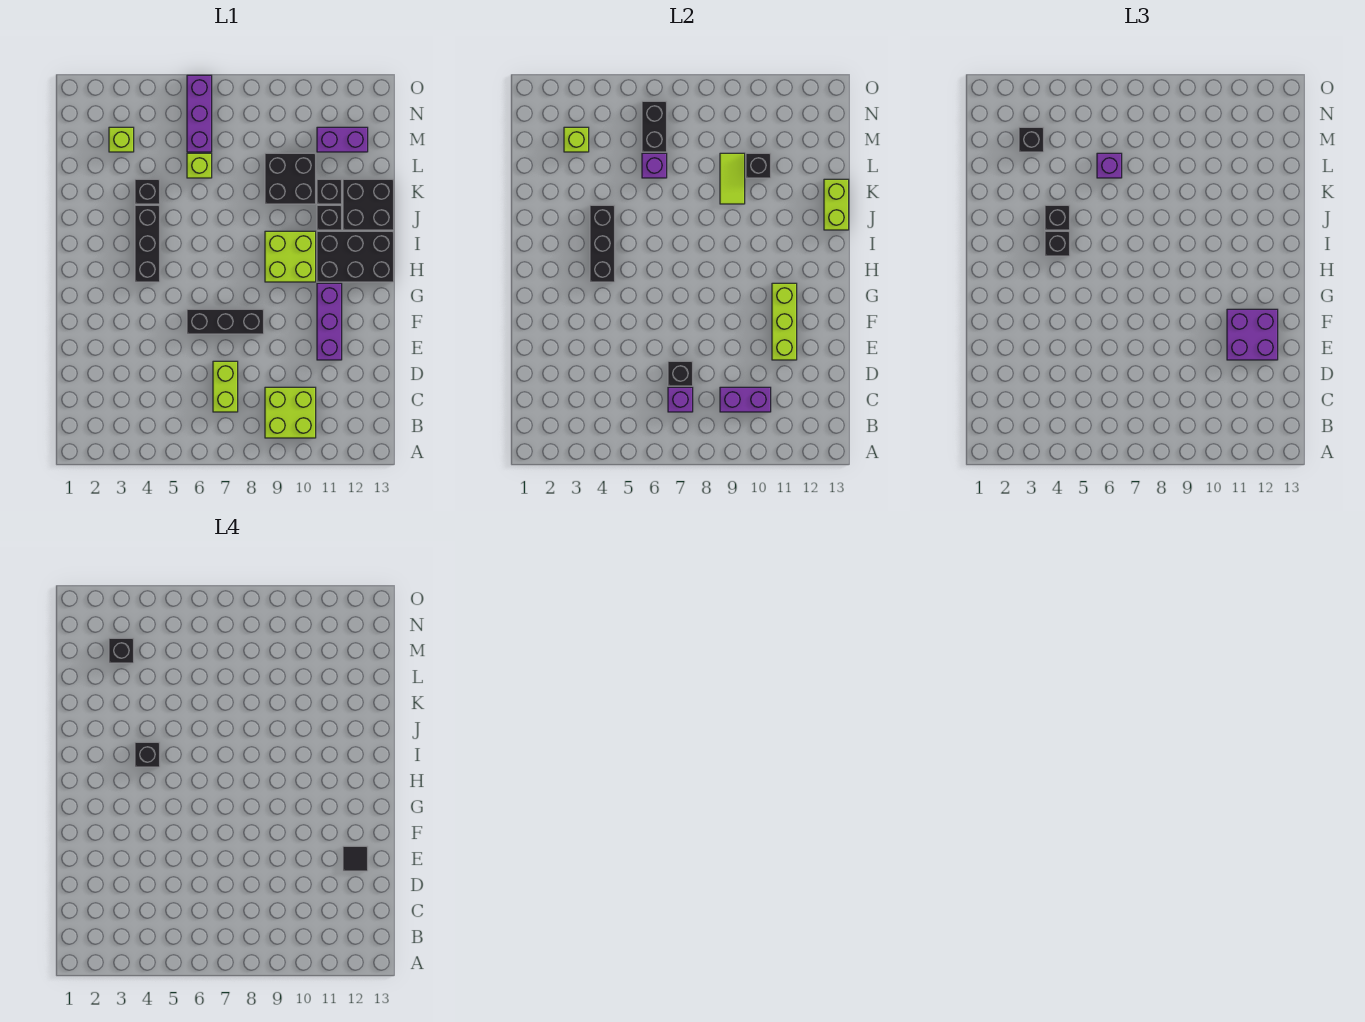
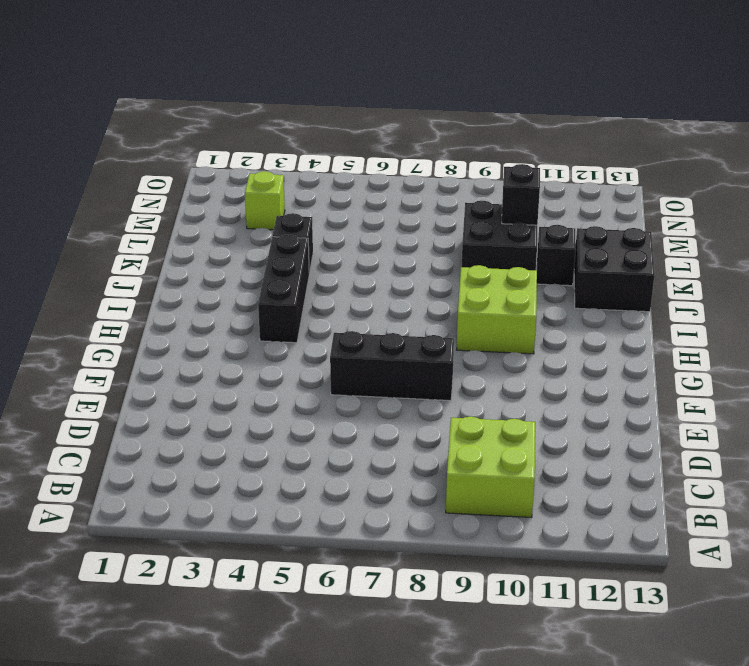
none -> lime brick C7:D7 level 1
none -> purple brick E11:G11 level 1
none -> black brick H11:I13 level 1
none -> black brick J11 level 1

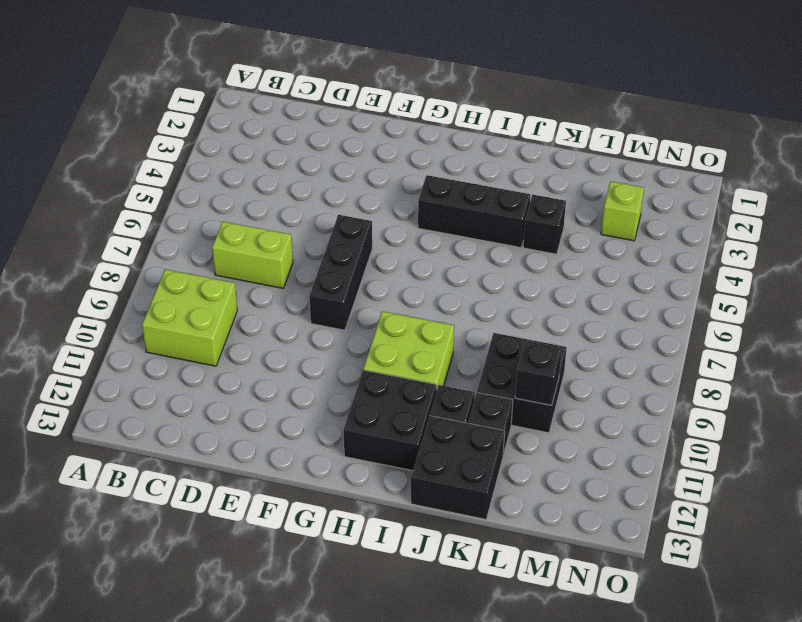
black brick H11:I12 level 1 -> black brick H11:I13 level 1
none -> purple brick E11:G11 level 1
none -> lime brick L6 level 1
none -> purple brick M6:O6 level 1
none -> purple brick M11:M12 level 1

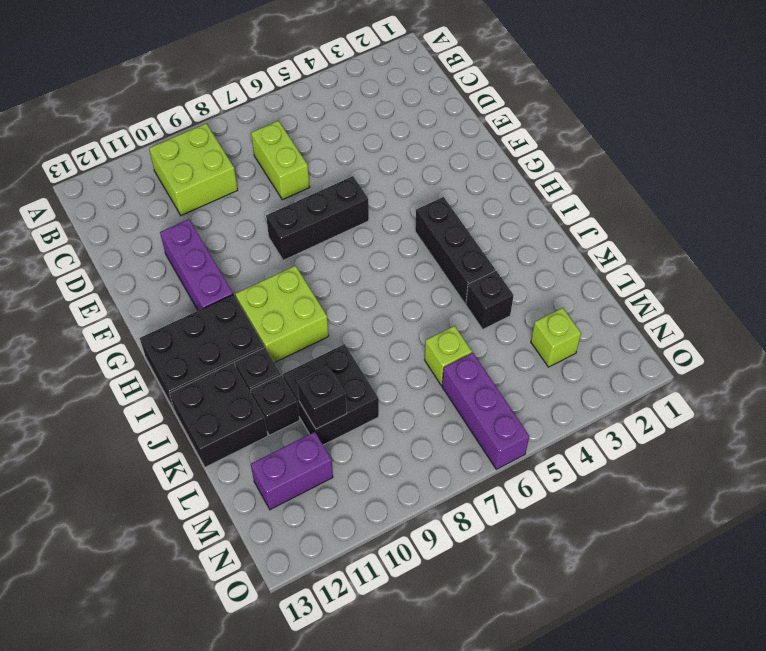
none -> purple brick C7 level 2
none -> purple brick C9:C10 level 2
none -> black brick D7 level 2
none -> lime brick E11:G11 level 2

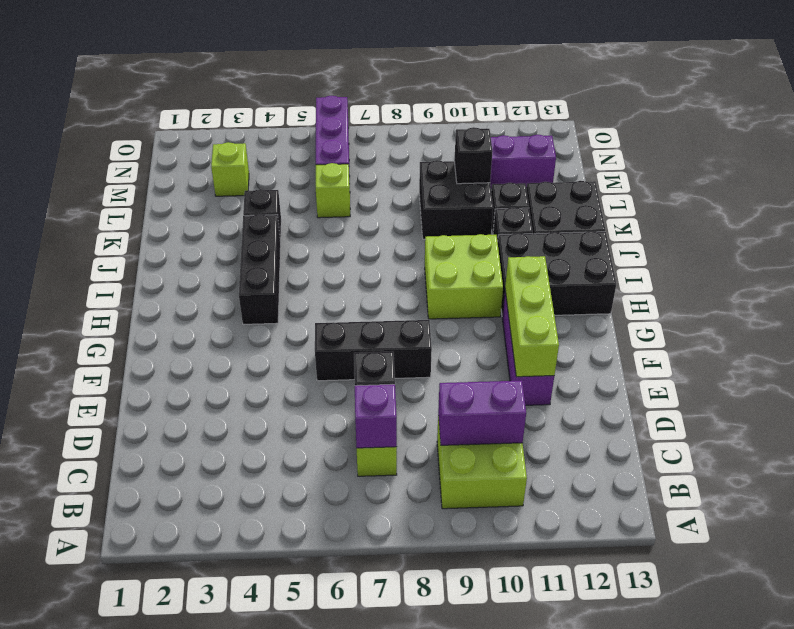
none -> black brick H4:J4 level 2
none -> lime brick J13:K13 level 2
none -> lime tile K9:L9 level 2
none -> purple brick L6 level 2

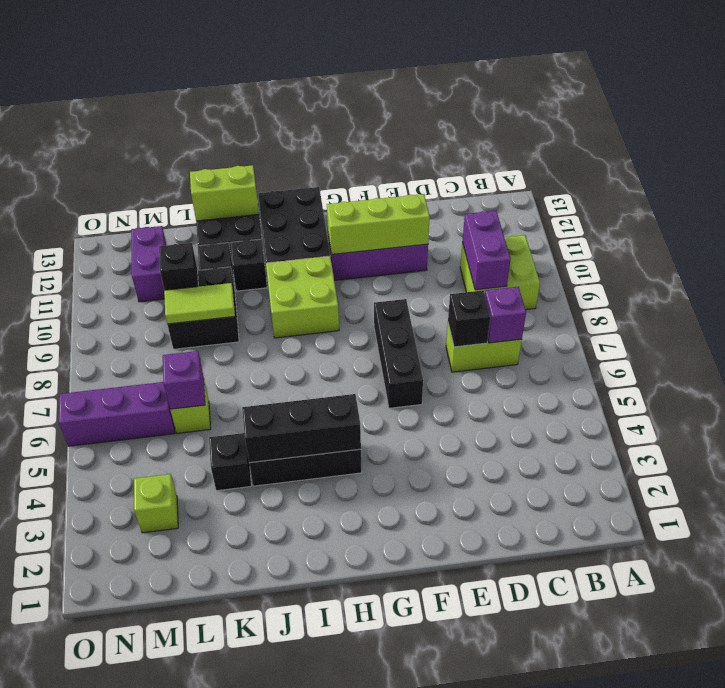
none -> lime brick M3 level 2
none -> black brick M6:N6 level 2
none -> purple brick E11:F12 level 3
none -> black brick I4 level 3

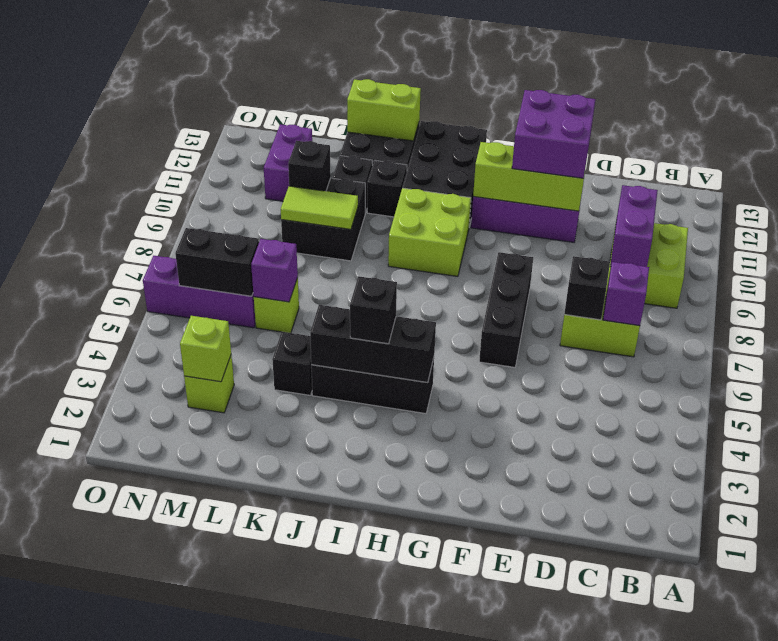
none -> black brick J4 level 3
none -> purple brick L6 level 3
none -> black brick M3 level 3
none -> black tile E12 level 4

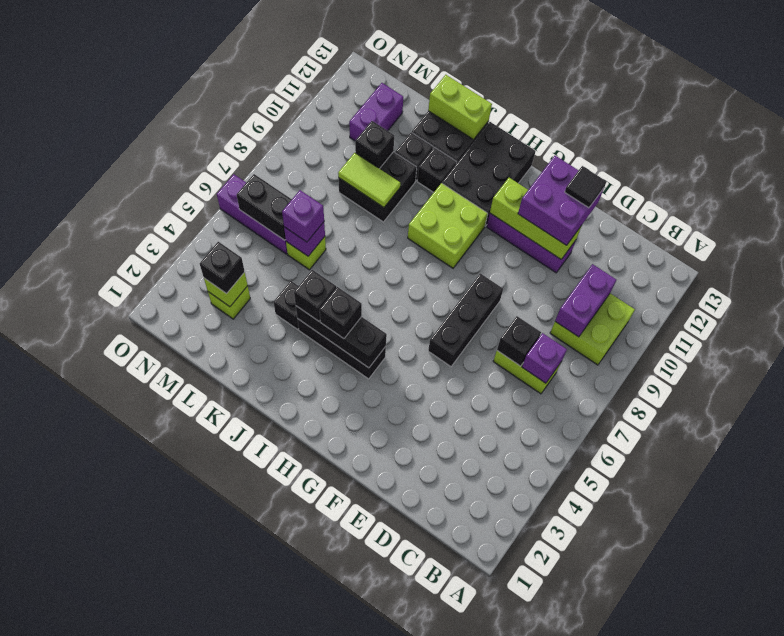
none -> black brick I4 level 4
none -> black brick M3 level 4

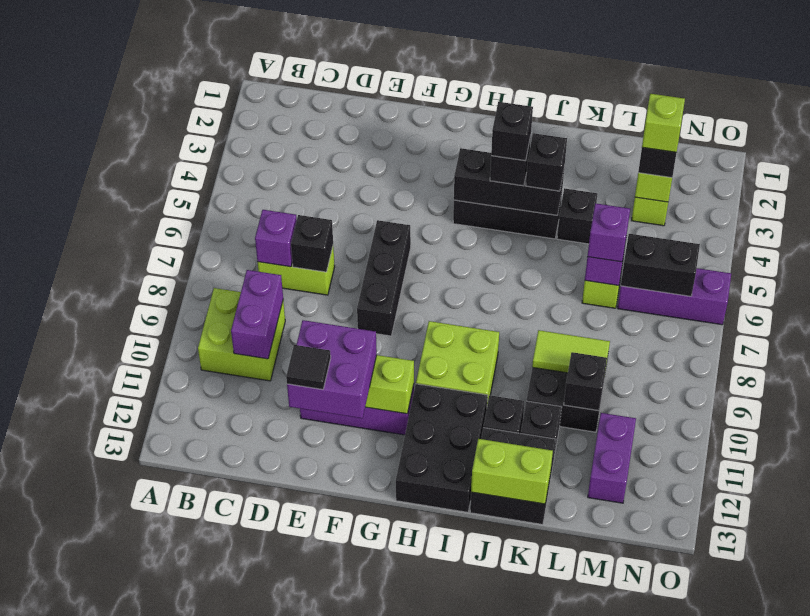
lime brick M3 level 4 -> black brick M3 level 4

